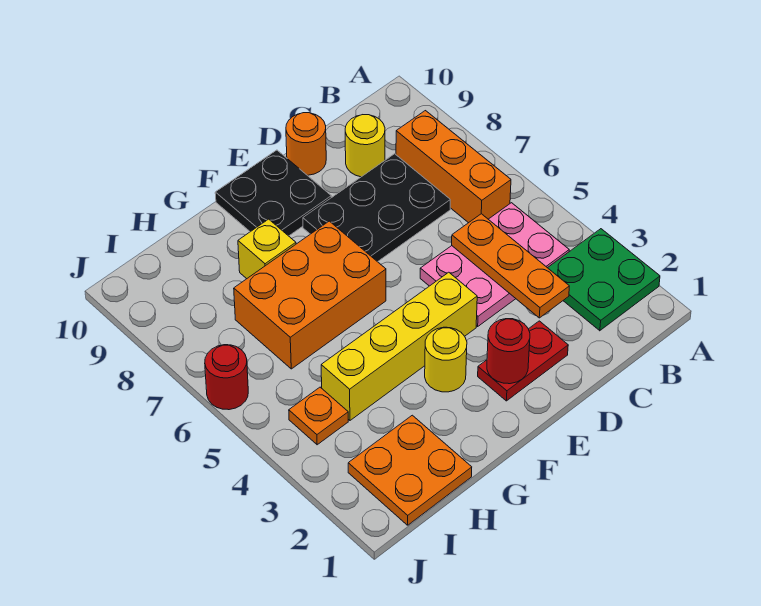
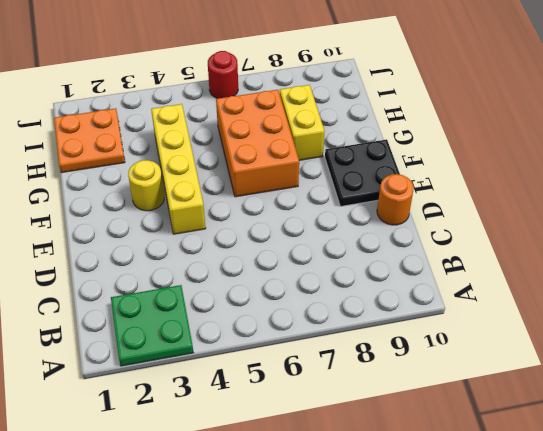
yellow brick G8:H8 level 1 -> yellow brick G8 level 1
none -> pink plate B4:D5 level 1
none -> orange brick B6:B8 level 1
none -> black plate C7:E8 level 1

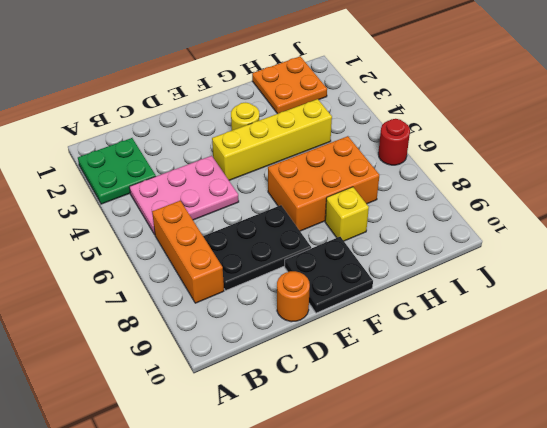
none -> yellow round brick C9 level 1
none -> red plate D2:E2 level 1
none -> orange plate I4 level 1

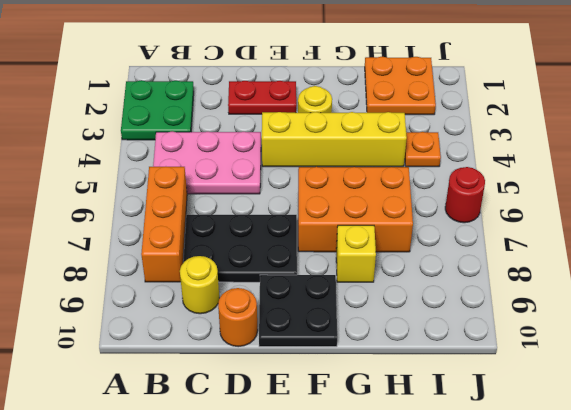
none -> orange plate C3:C5 level 2
none -> red round brick E2 level 2

